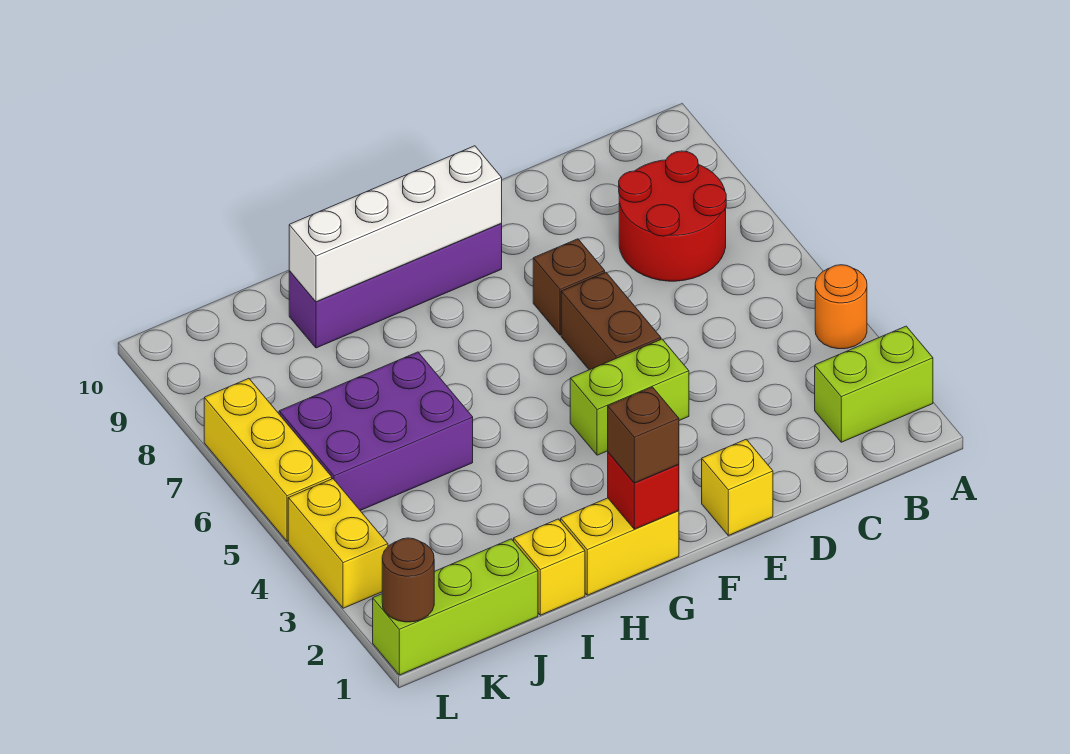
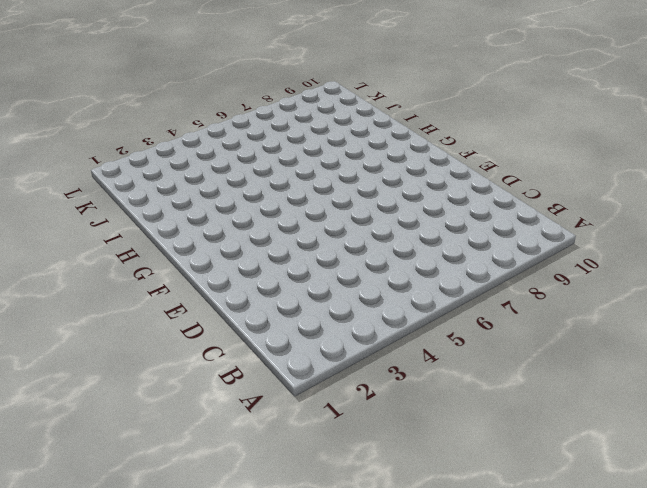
none -> lime brick A2:B2 level 1
none -> orange round brick A4 level 1
none -> red round brick B7:C8 level 1

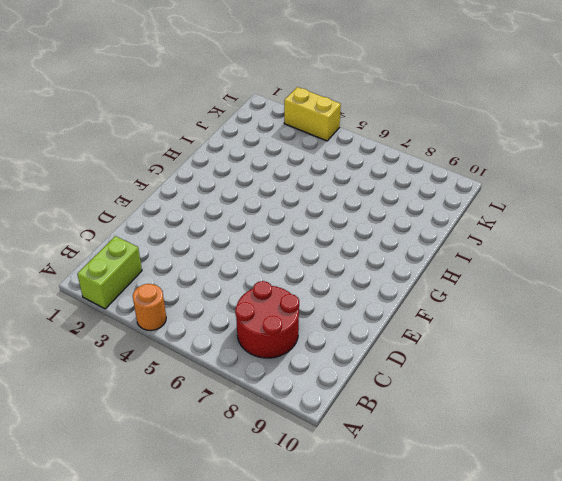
none -> yellow brick E1 level 1
none -> lime brick E4:F4 level 1
none -> brown brick E5:E6 level 1

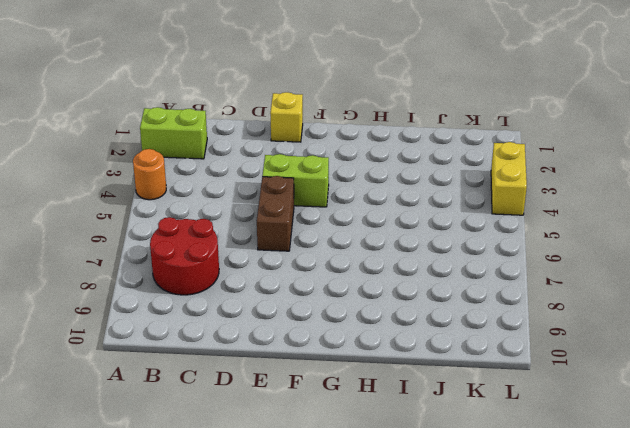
none -> brown brick E7 level 1
none -> purple brick F9:I9 level 1
none -> yellow brick G1:H1 level 1

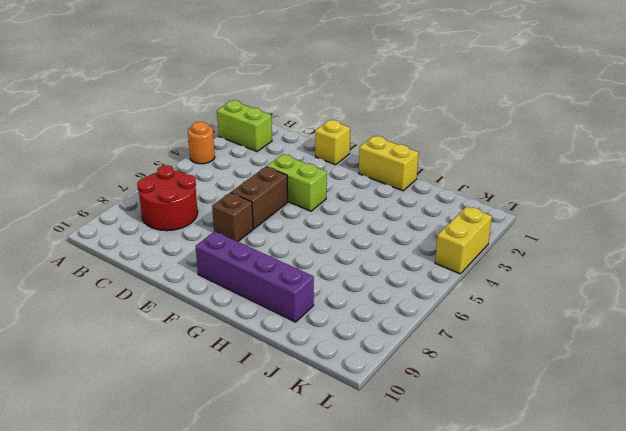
none -> yellow brick I1 level 1
none -> purple brick I5:K6 level 1
none -> lime brick J1:L1 level 1

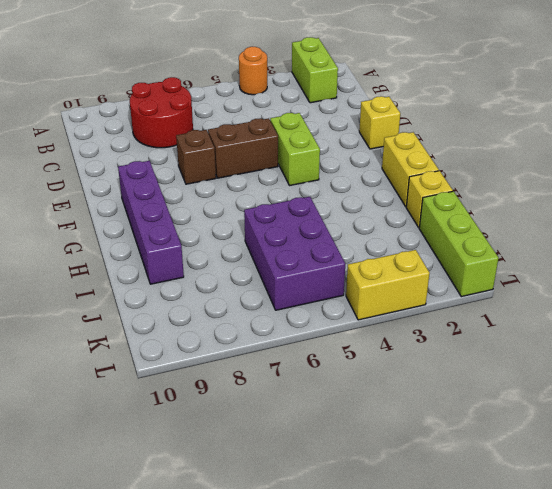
none -> yellow brick L5:L7 level 1
none -> white brick F9:I9 level 2
none -> red brick G1 level 2

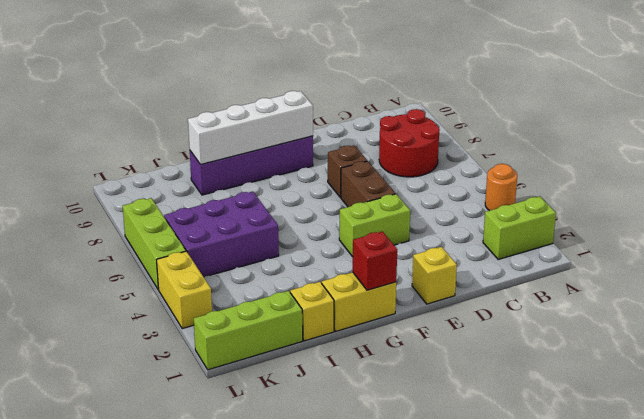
lime brick L5:L7 level 1 -> yellow brick L5:L7 level 1
none -> brown round brick L1 level 2
none -> brown brick G1 level 3

